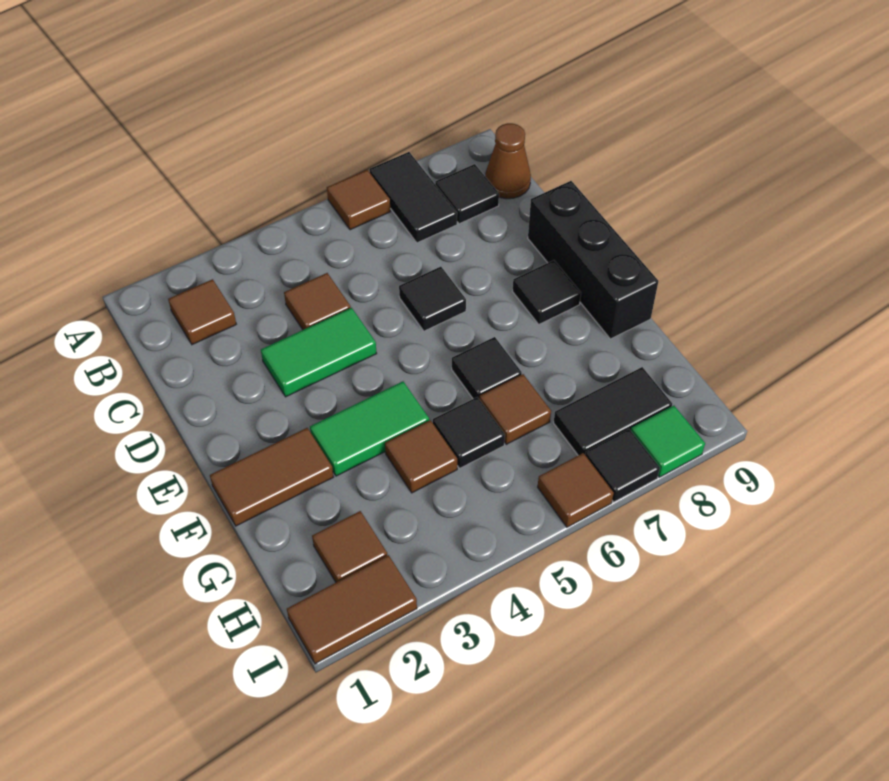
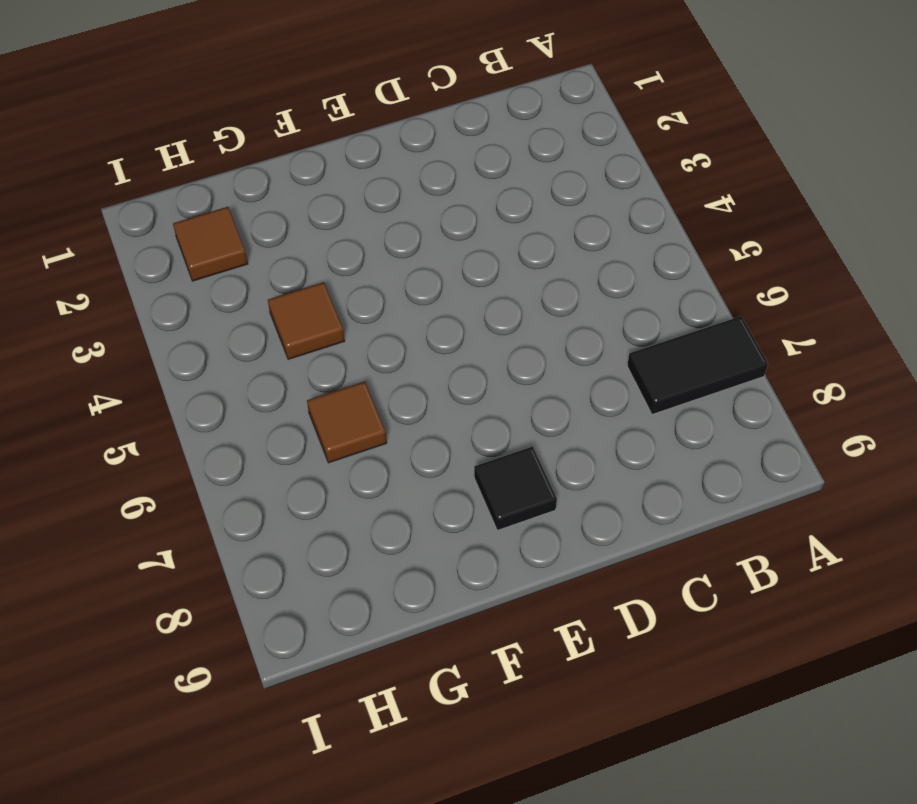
none -> brown tile A6 level 1
none -> brown tile B2 level 1
none -> black tile B8 level 1

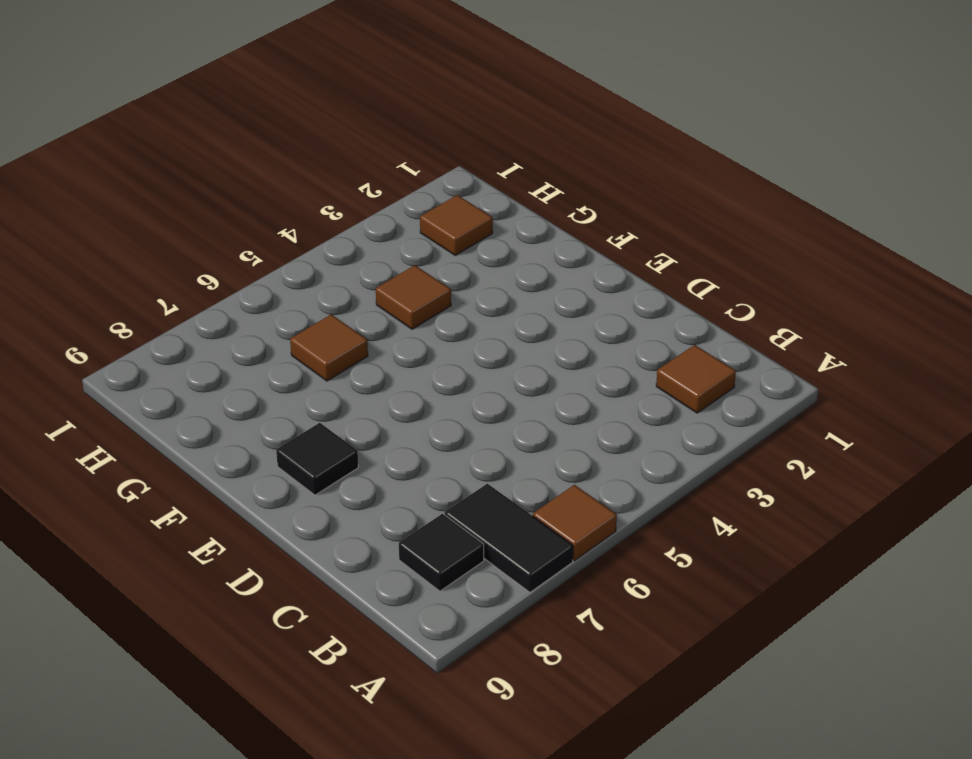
none -> brown cone B9 level 1
none -> brown tile C4 level 1
none -> green tile D3:D4 level 1

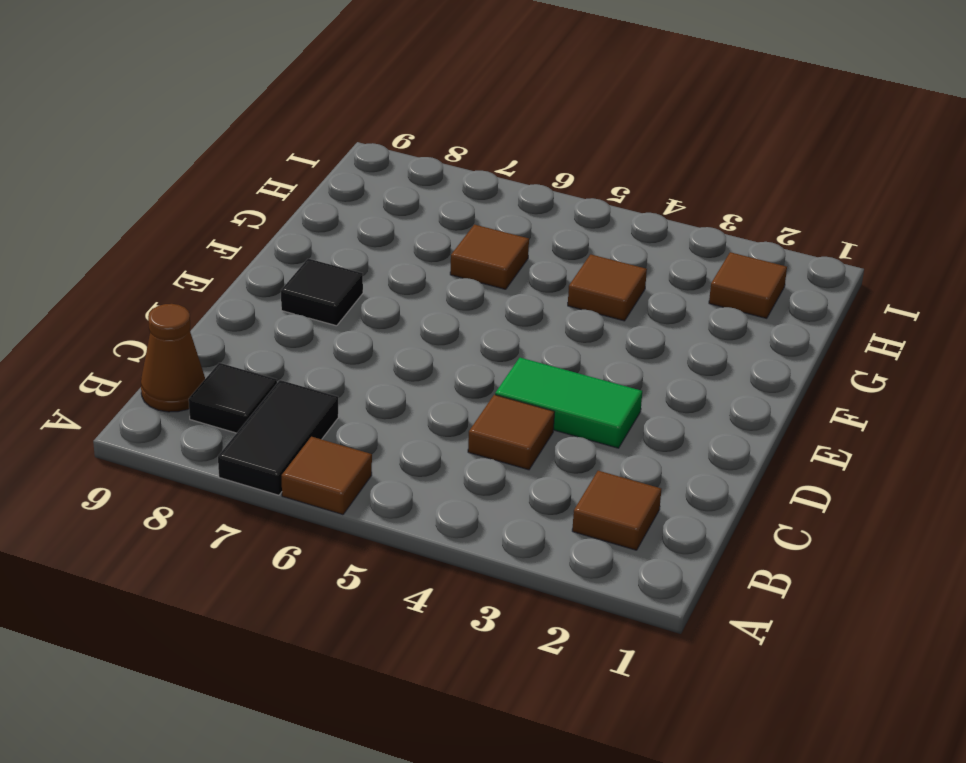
none -> black tile D6 level 1
none -> black brick D9:F9 level 1
none -> brown tile F1:F2 level 1

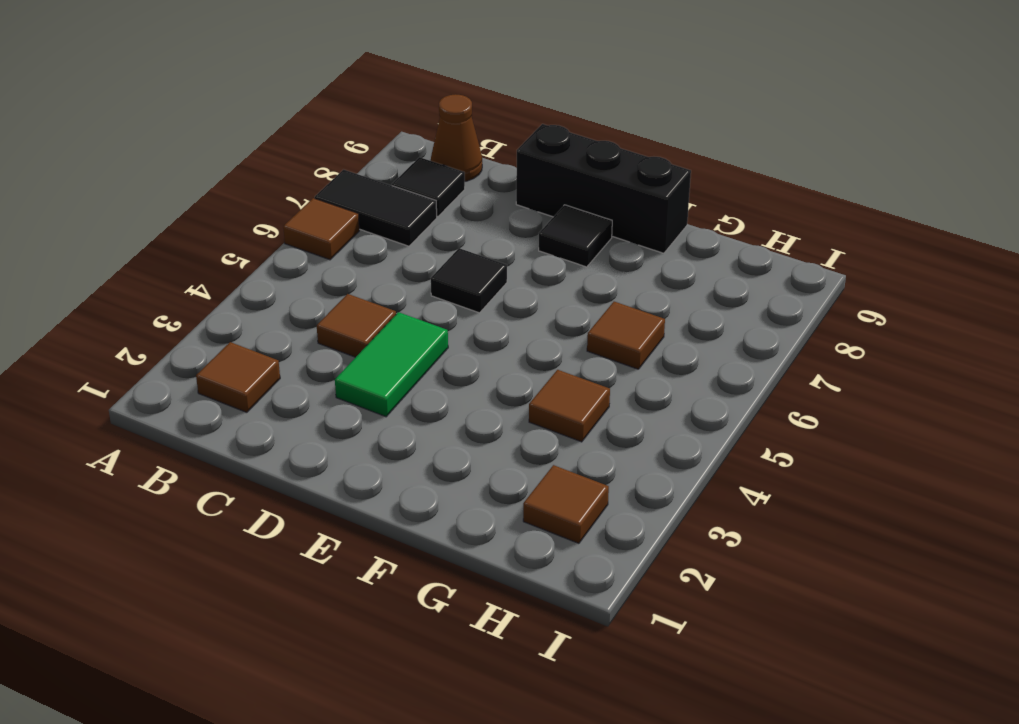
none -> brown tile F1:F2 level 1
none -> green tile F3:F4 level 1
none -> black tile F6 level 1

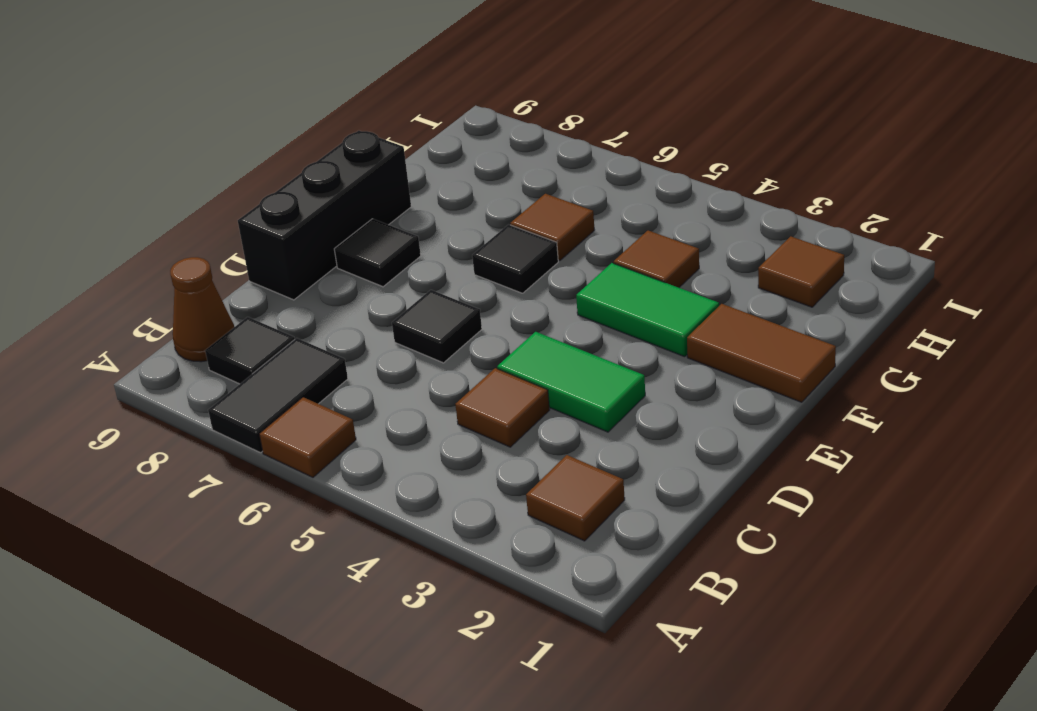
none -> black tile G5 level 1
none -> black tile H7:H8 level 1
none -> brown tile I1:I2 level 1

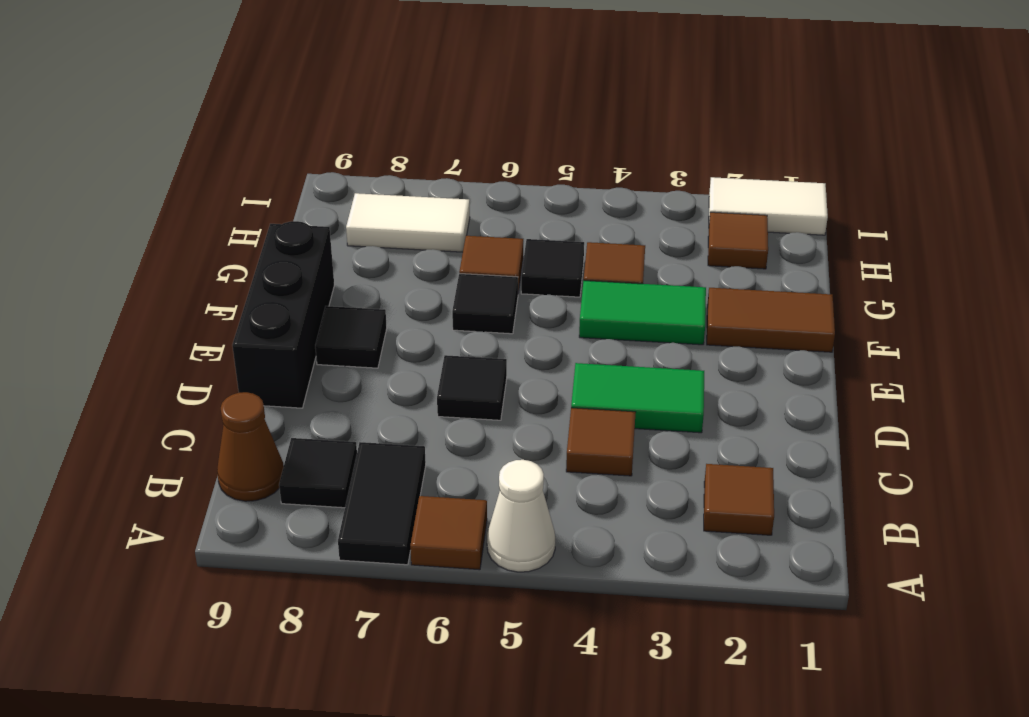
white cone A5 level 1 -> none
white tile H7:H8 level 1 -> black tile H7:H8 level 1
white tile I1:I2 level 1 -> brown tile I1:I2 level 1
none -> brown tile I6 level 1
none -> black tile I7 level 1
none -> green tile I8 level 1

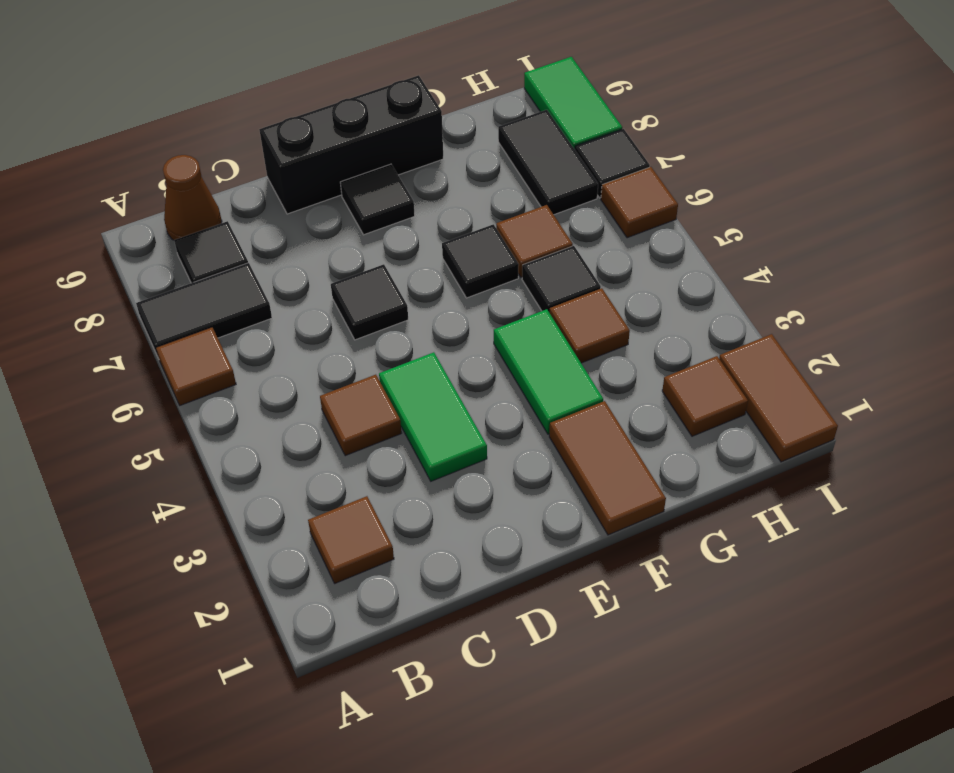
green tile I8:I9 level 1 -> green tile I8 level 1

